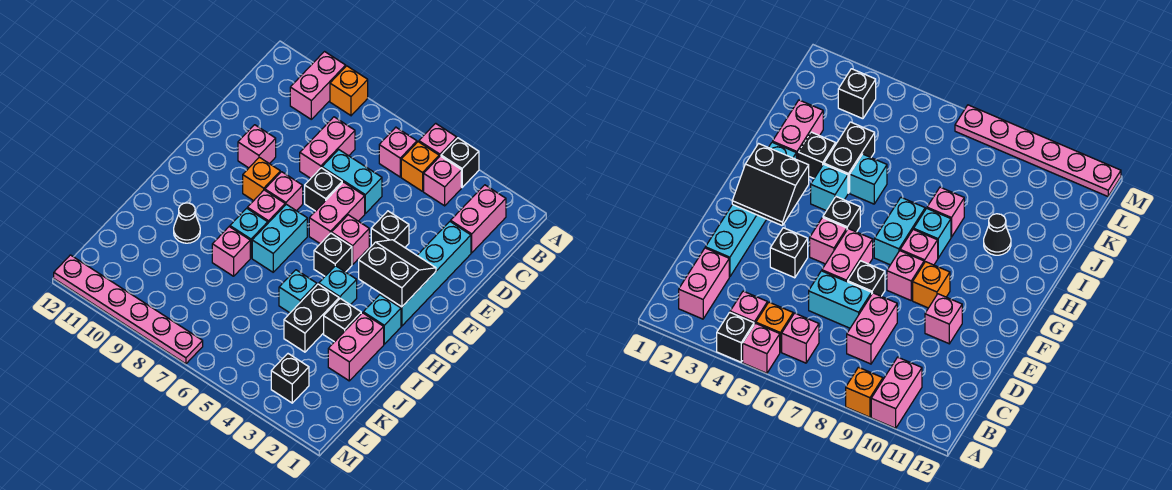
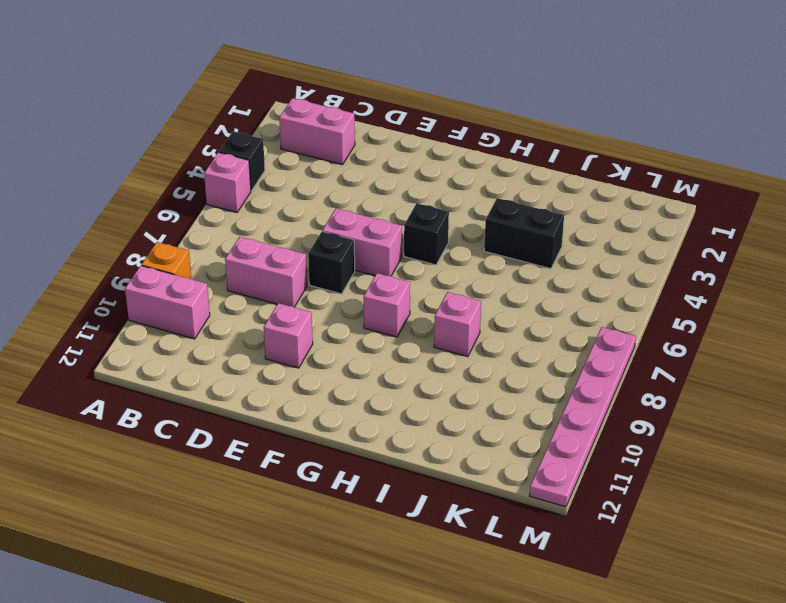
none -> pink brick B4 level 1
none -> orange brick B5 level 1
none -> pink brick B6 level 1
none -> cyan brick D2:G2 level 1

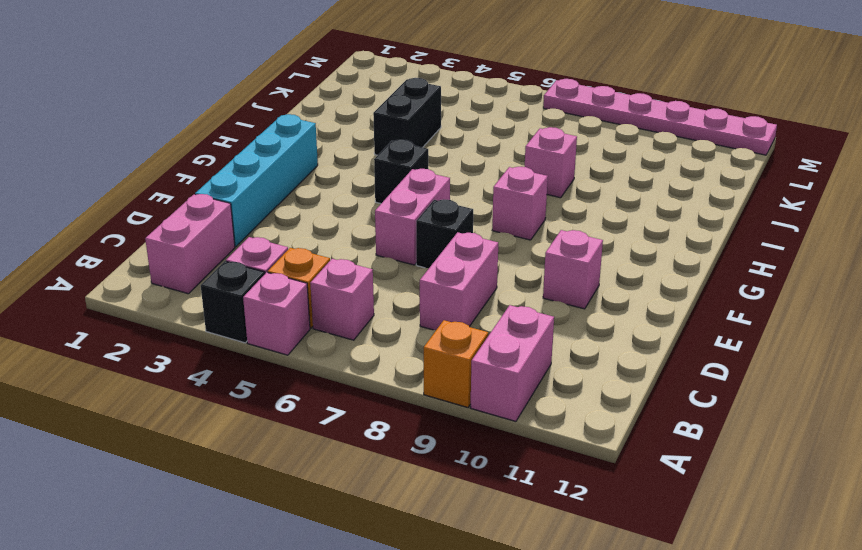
none -> cyan brick D6:D7 level 1
none -> black brick E4 level 1
none -> pink brick F5 level 1
none -> pink brick F8 level 1

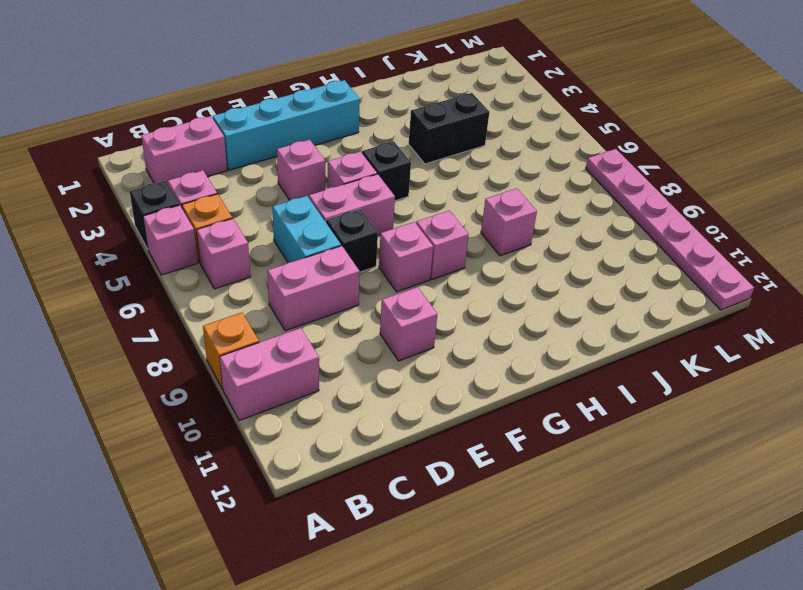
pink brick E4 level 1 -> black brick E4 level 1
none -> orange brick F9 level 1
none -> cyan brick G7:H7 level 1
none -> cyan brick H2 level 1
none -> cyan brick H4 level 1

